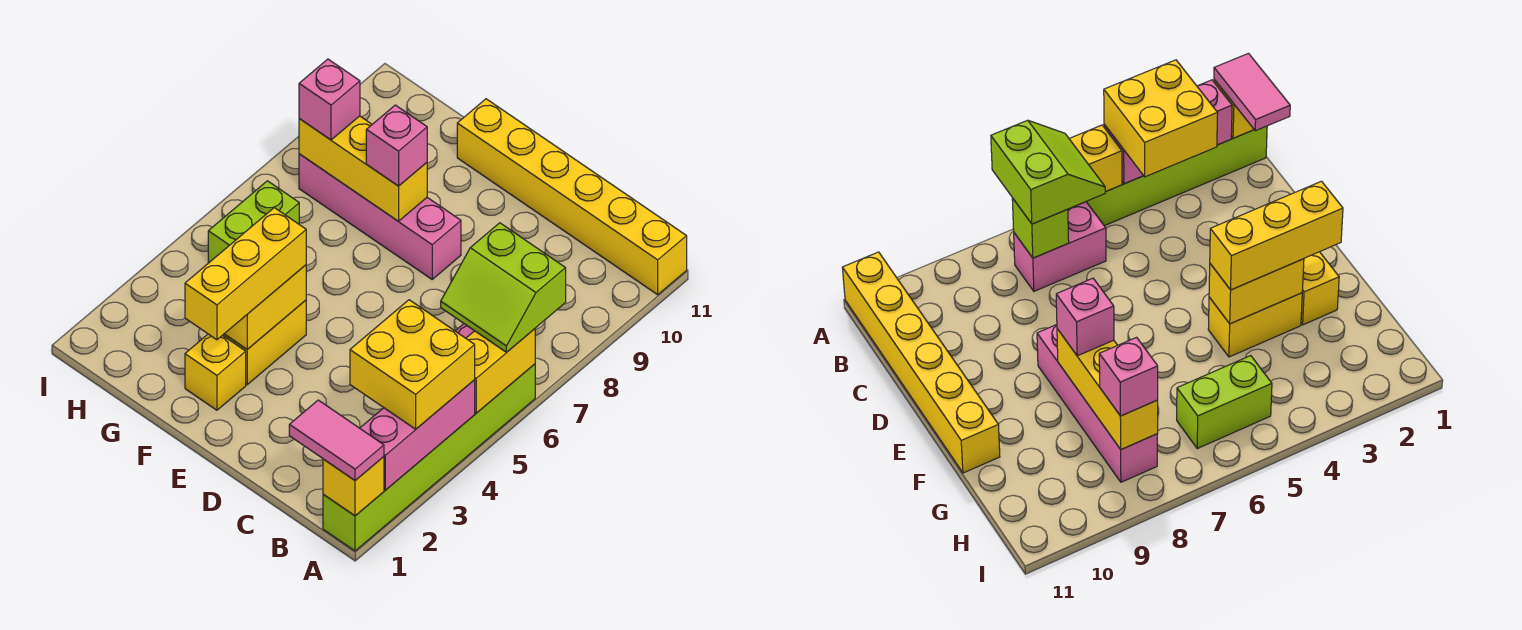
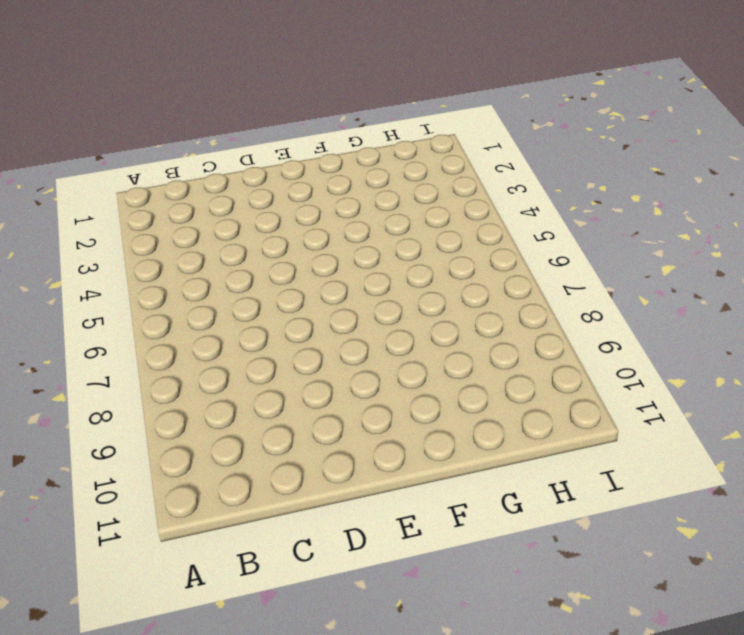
none -> lime brick A1:A6 level 1
none -> yellow brick A11:F11 level 1
none -> pink brick B6:B7 level 1

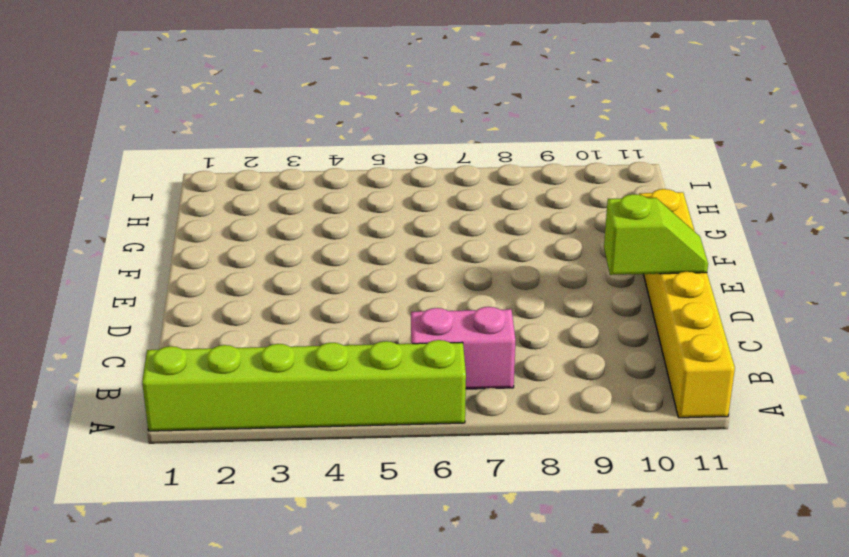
lime slope D10:D11 level 2 top 10 -> none
none -> pink brick E8:H8 level 1
none -> yellow brick F2 level 1
none -> yellow brick F3:F4 level 1

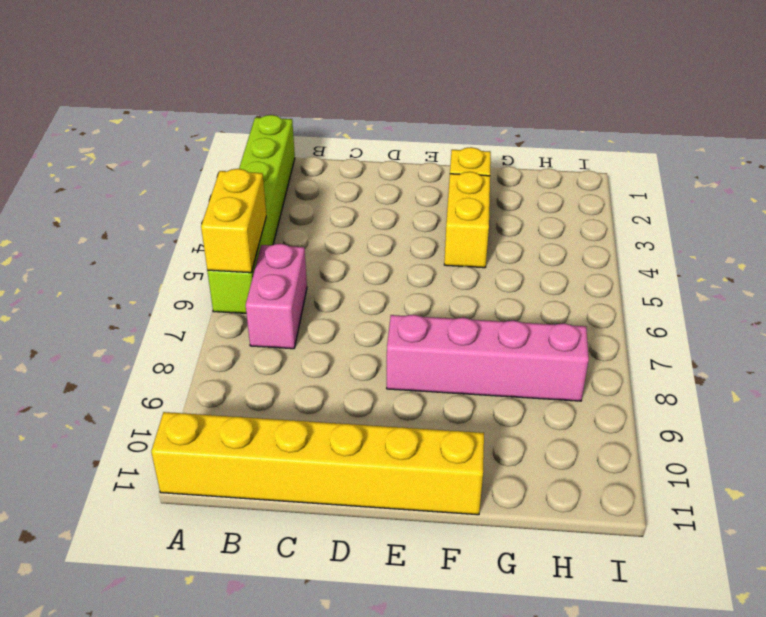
none -> lime brick H5:H6 level 1
none -> yellow brick A1 level 2
none -> pink brick A2:A4 level 2

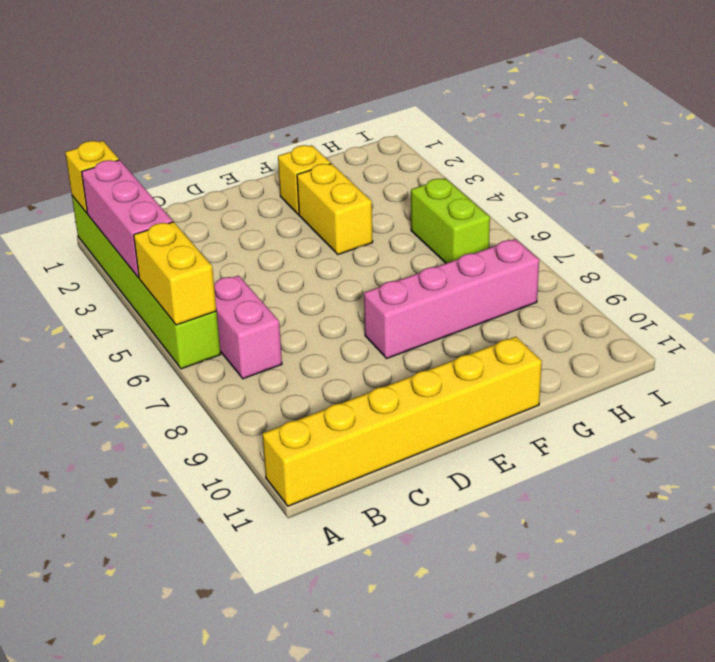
none -> lime brick B7 level 2
none -> yellow brick F3:F4 level 2
none -> yellow brick F8:H8 level 2

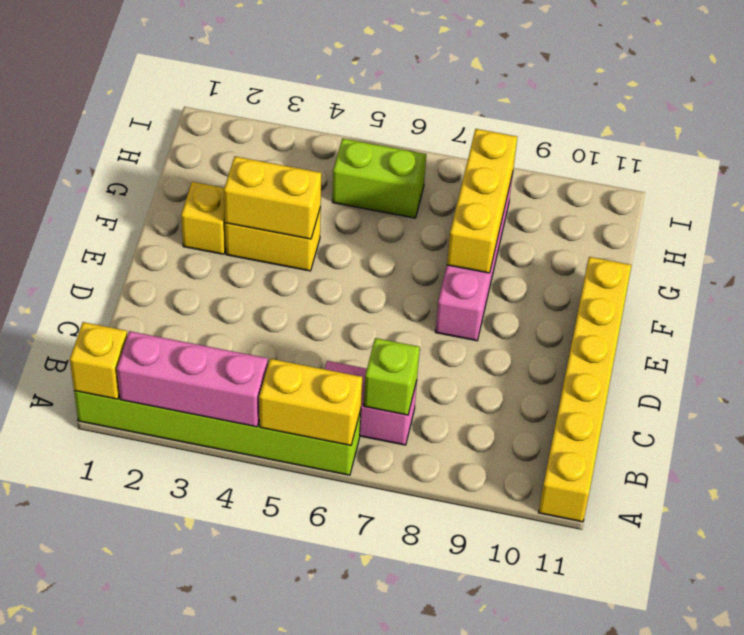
none -> pink tile A1:B1 level 3
none -> yellow brick A3:B4 level 3
none -> lime slope A6:B7 level 3 top 7

